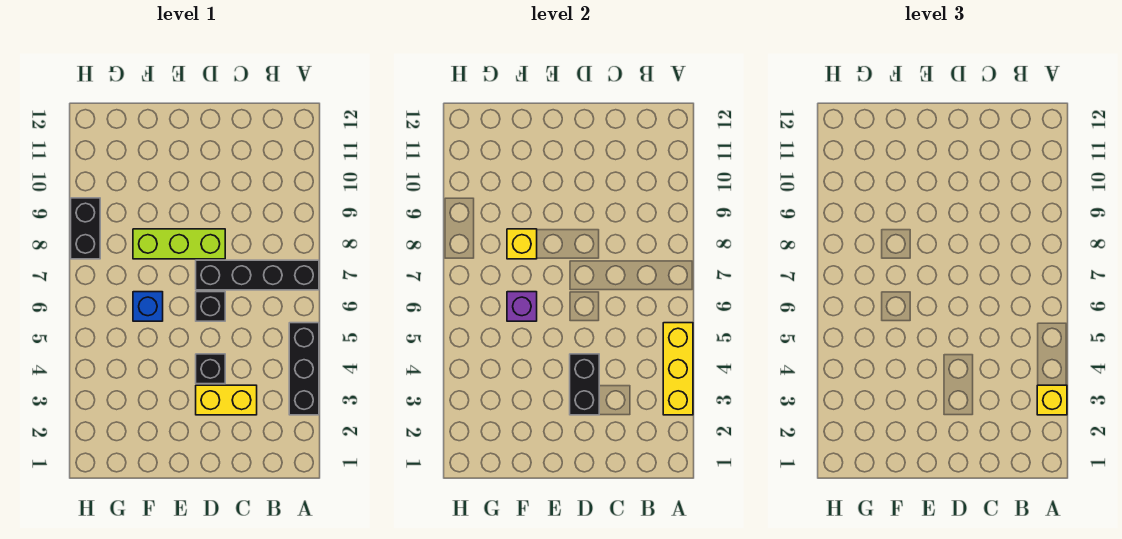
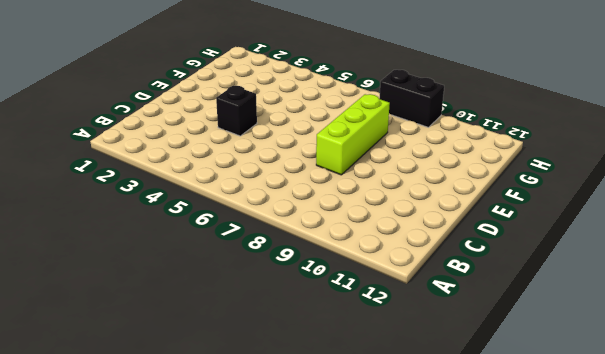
none -> black brick A3:A5 level 1
none -> black brick A7:D7 level 1
none -> yellow brick C3:D3 level 1

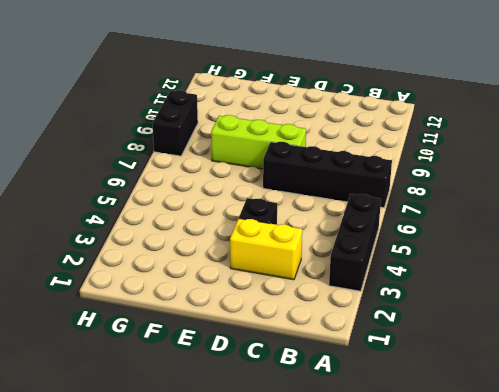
none -> black brick D6 level 1
none -> blue brick F6 level 1
none -> yellow brick A3:A5 level 2

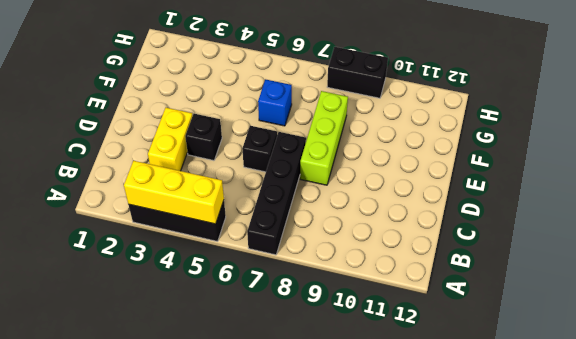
none -> black brick D3:D4 level 2
none -> purple brick F6 level 2
none -> yellow brick F8 level 2

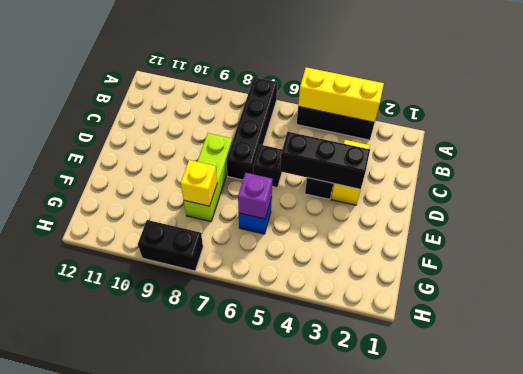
black brick D3:D5 level 2 -> black brick D3:D4 level 2
none -> yellow brick A3 level 3

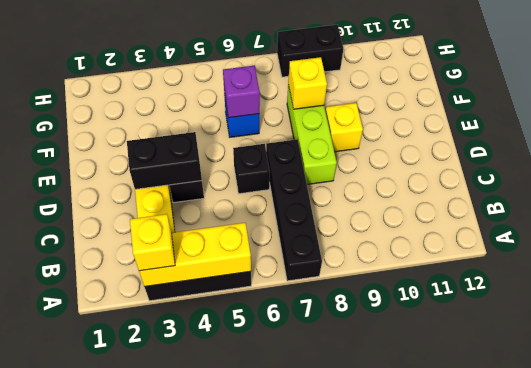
yellow brick E9 level 1 -> none

